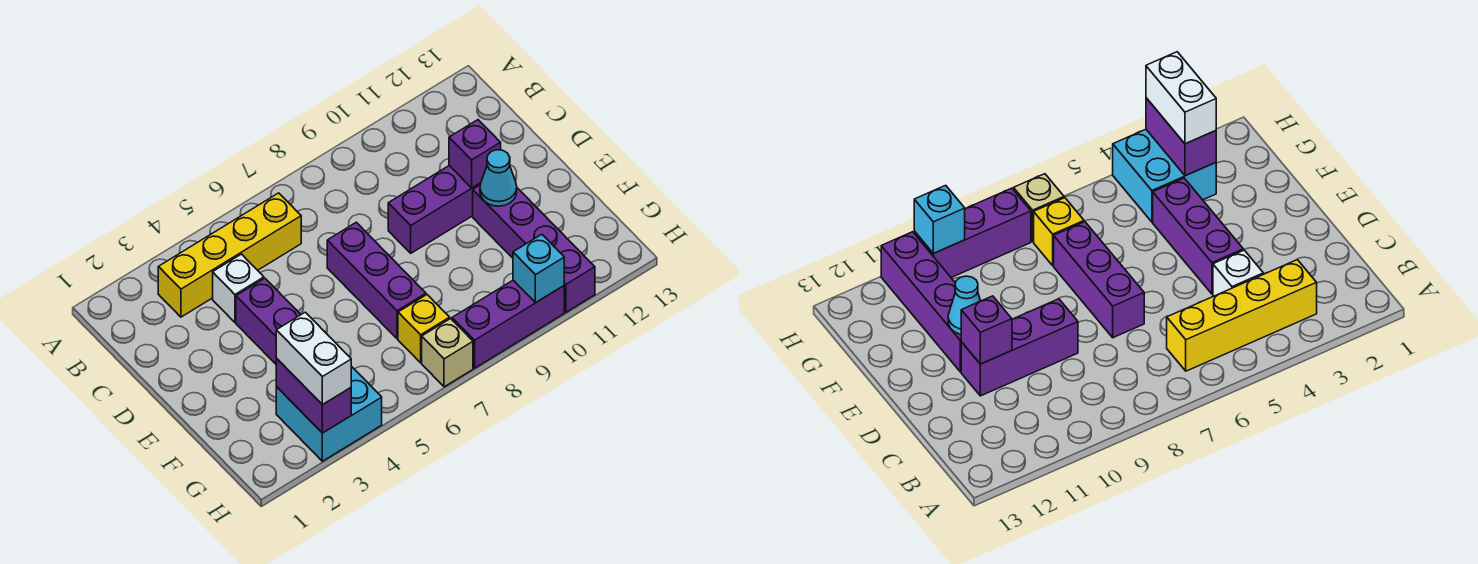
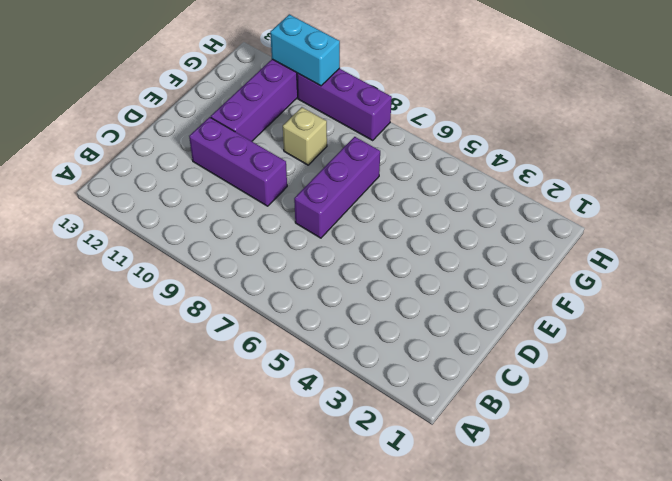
tan brick F9 level 1 -> tan brick H7 level 1
cyan brick H10:H11 level 2 -> cyan brick H10 level 2
none -> yellow brick B3:B6 level 1
none -> white brick C4 level 1
none -> purple brick D4:F4 level 1

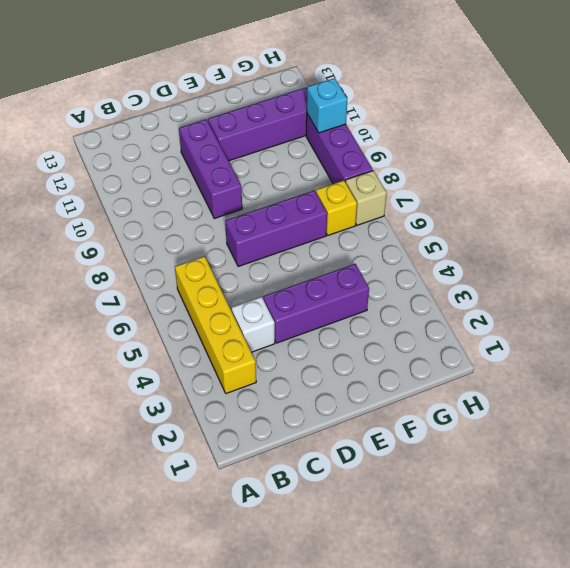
none -> cyan brick G3:H4 level 1
none -> purple brick D11 level 2
none -> cyan cone E11 level 2

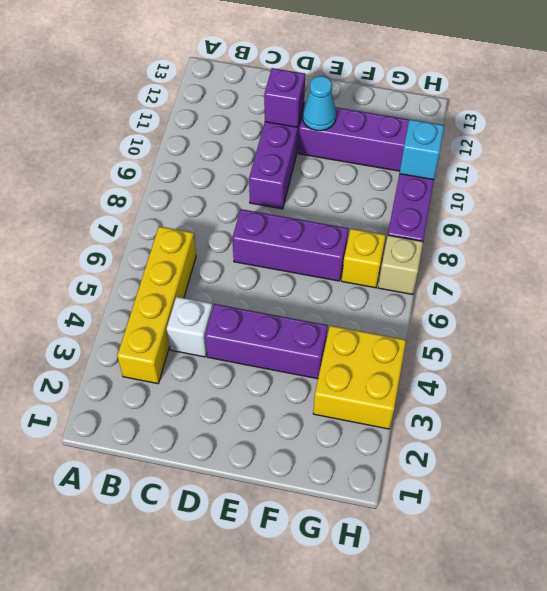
yellow brick G3:H4 level 1 -> cyan brick G3:H4 level 1
none -> purple brick G3:H3 level 2
none -> white brick G3:H3 level 3

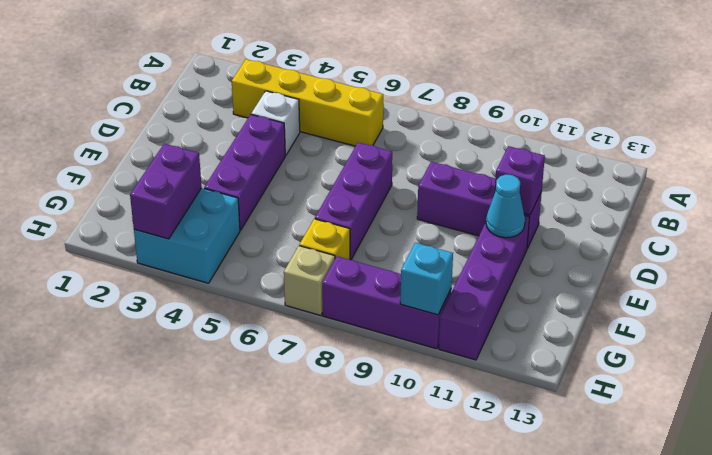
none -> white brick G3:H3 level 3

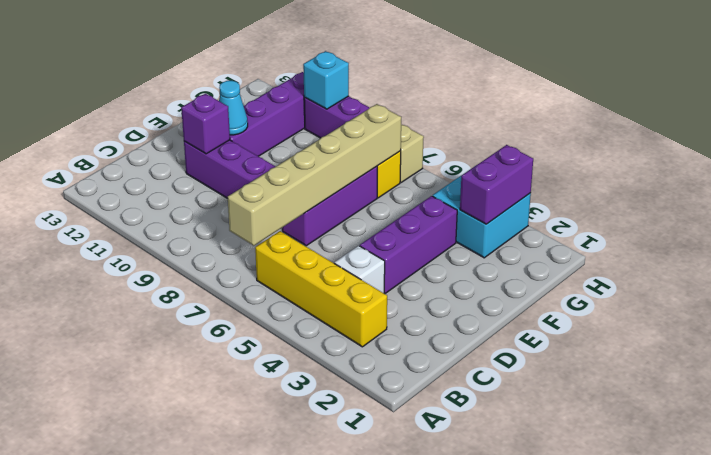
tan brick B7:G7 level 2 -> none
none -> white brick G3:H3 level 3

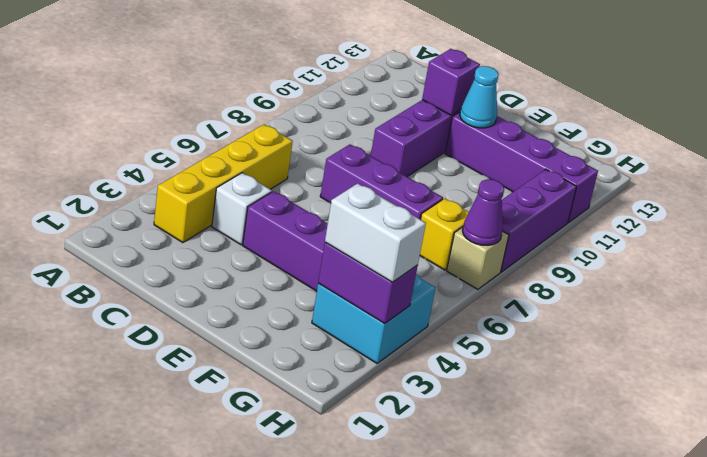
purple cone H7 level 2 -> none
none -> cyan brick H10 level 2

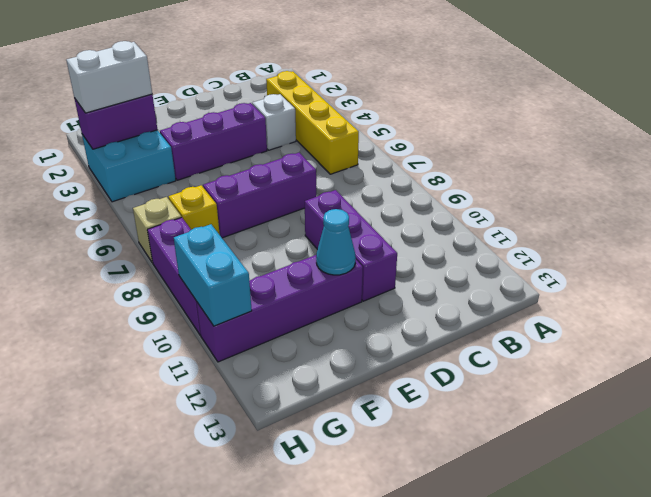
cyan brick H10:H11 level 2 -> cyan brick H10 level 2
none -> purple brick D11 level 2

